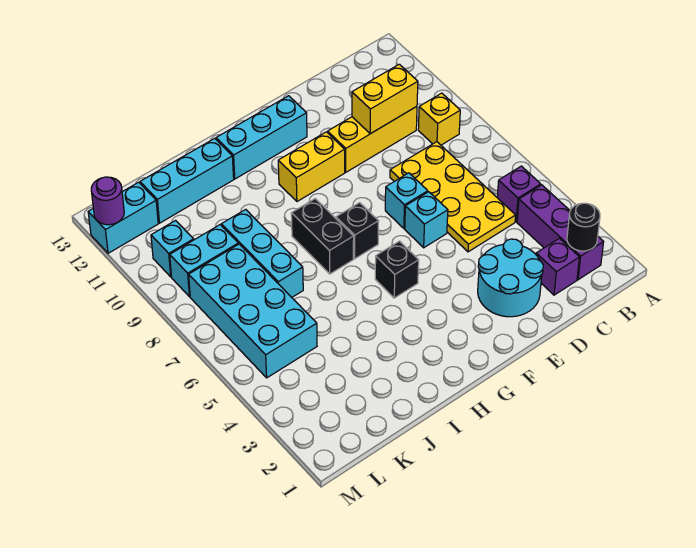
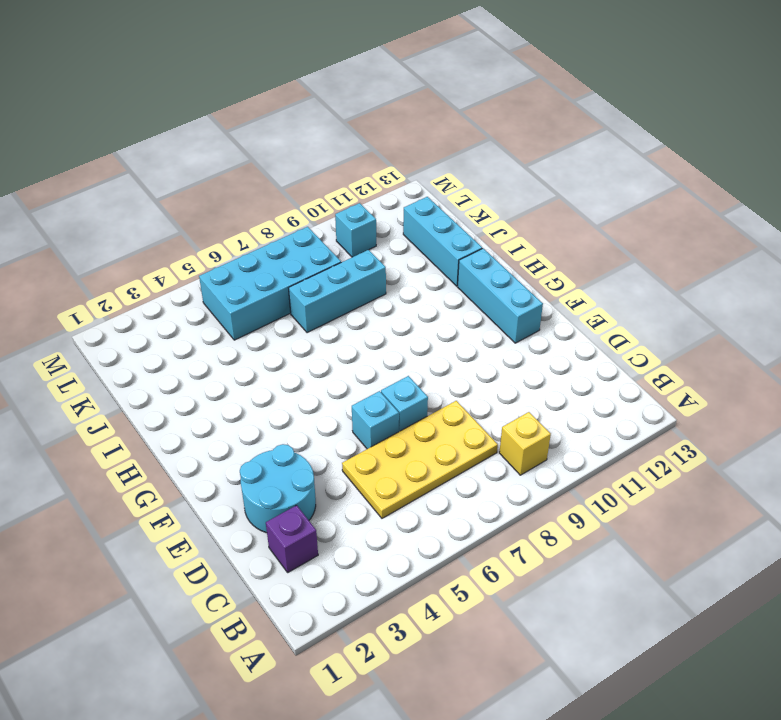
none -> purple brick B2:B4 level 1
none -> purple brick B5 level 1
none -> yellow brick C10:E10 level 1

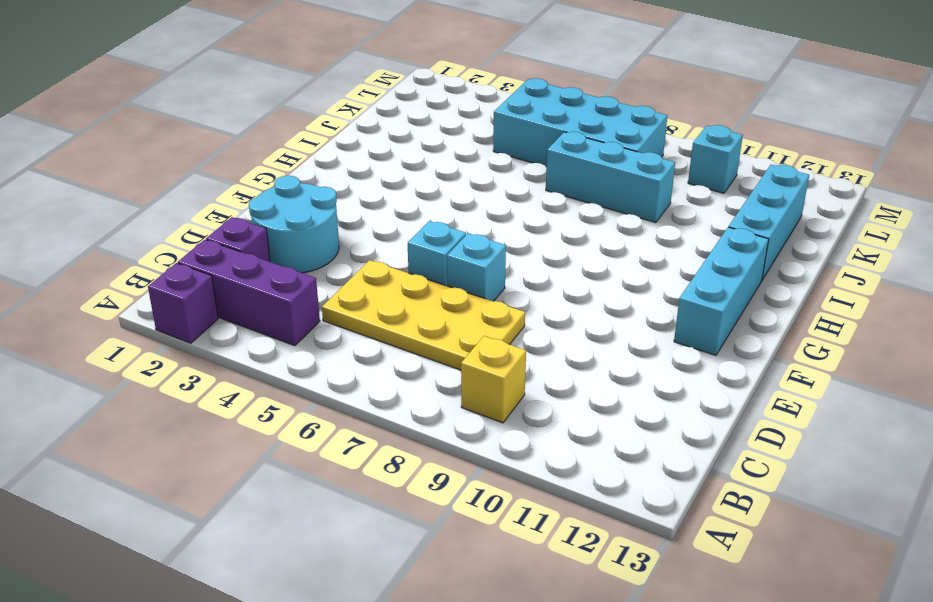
purple brick A2 level 1 -> purple brick B5 level 1
none -> yellow brick C10:E10 level 1
none -> yellow brick F10:G10 level 1
none -> black brick G5 level 1

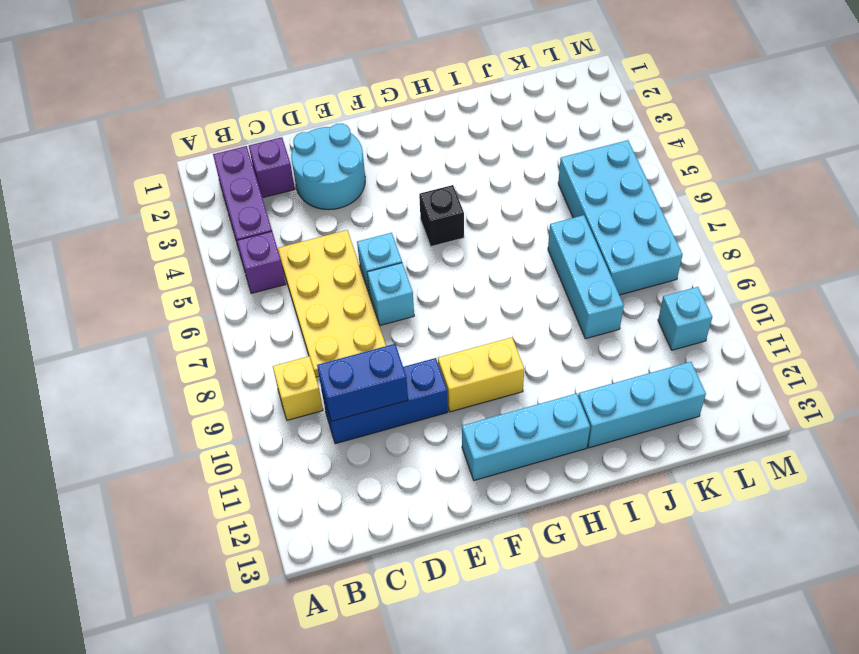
blue brick C10:E10 level 1 -> yellow brick C10:E10 level 1
blue brick C10:D10 level 2 -> yellow brick C10:D10 level 2
none -> black brick G7 level 1
none -> black brick H7:H8 level 1
none -> cyan brick K9:L9 level 1

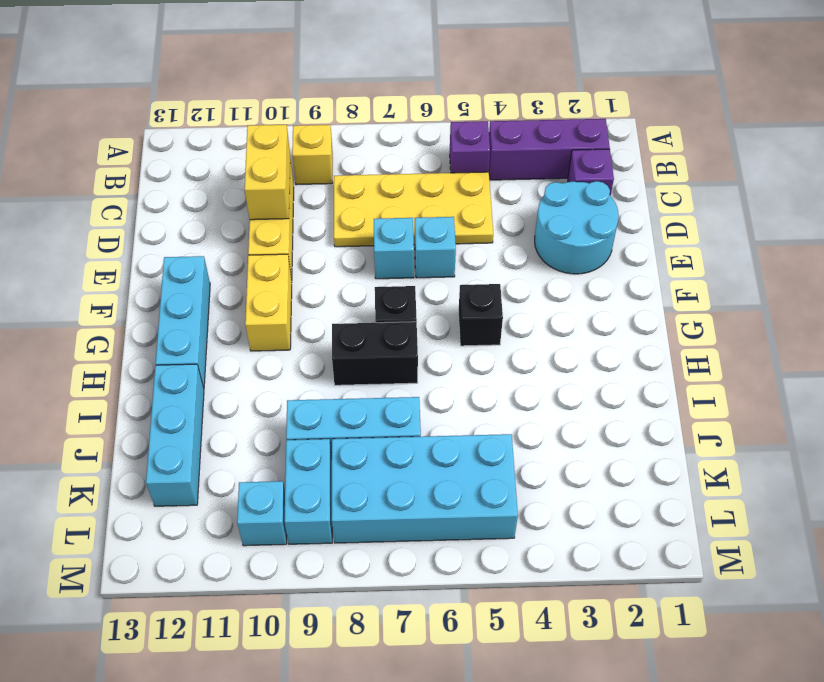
none -> cyan brick L12:M12 level 1
none -> black round brick B2 level 2
none -> purple round brick M12 level 2

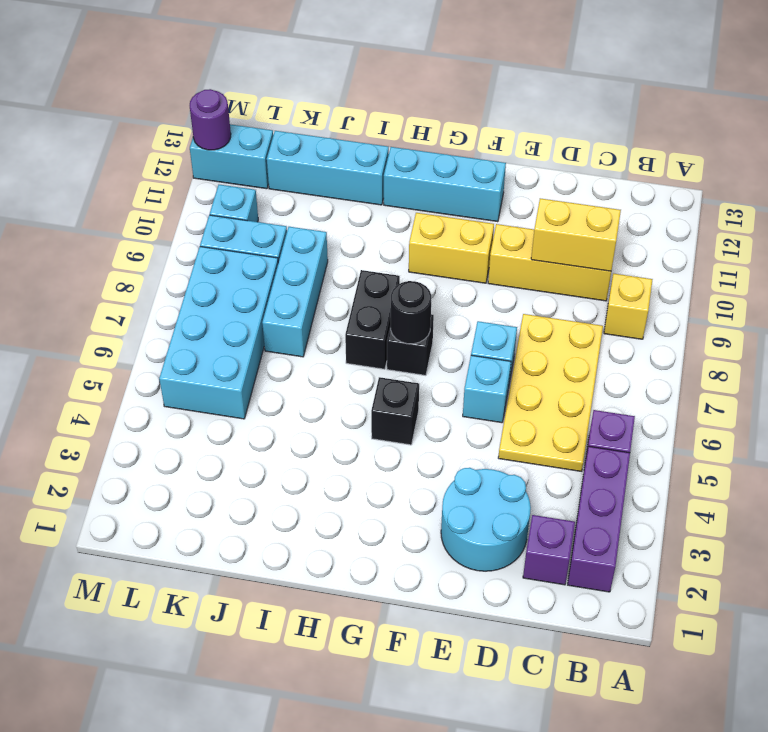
black round brick G7 level 2 -> black round brick B2 level 2

